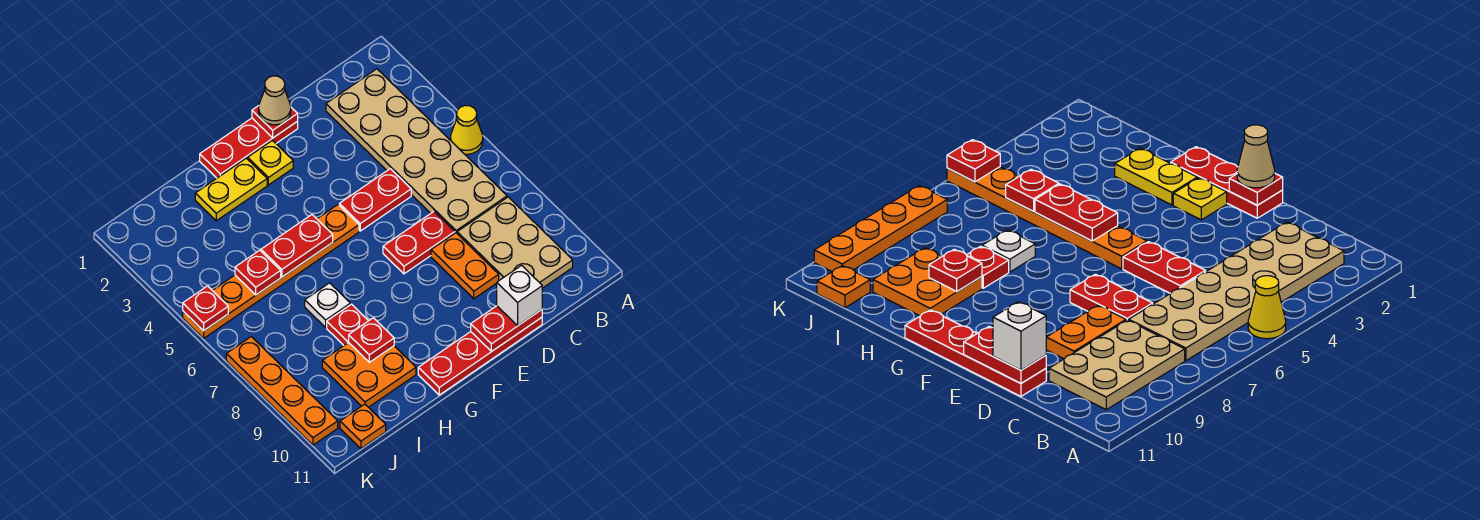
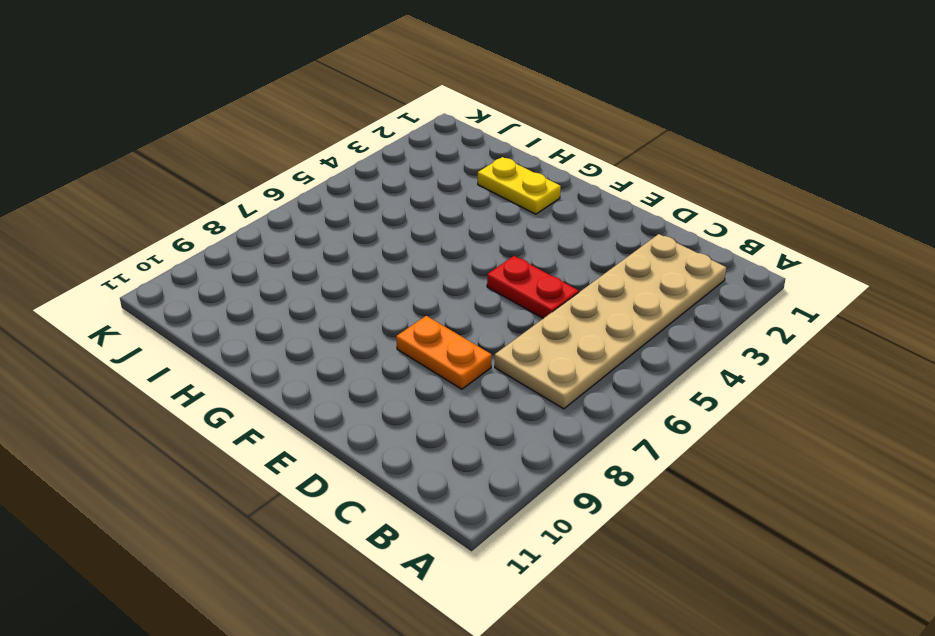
orange plate D8:E8 level 1 -> orange plate D8:D9 level 1
none -> yellow cone A5 level 1
none -> tan plate B8:C10 level 1
none -> red plate D7:E7 level 1

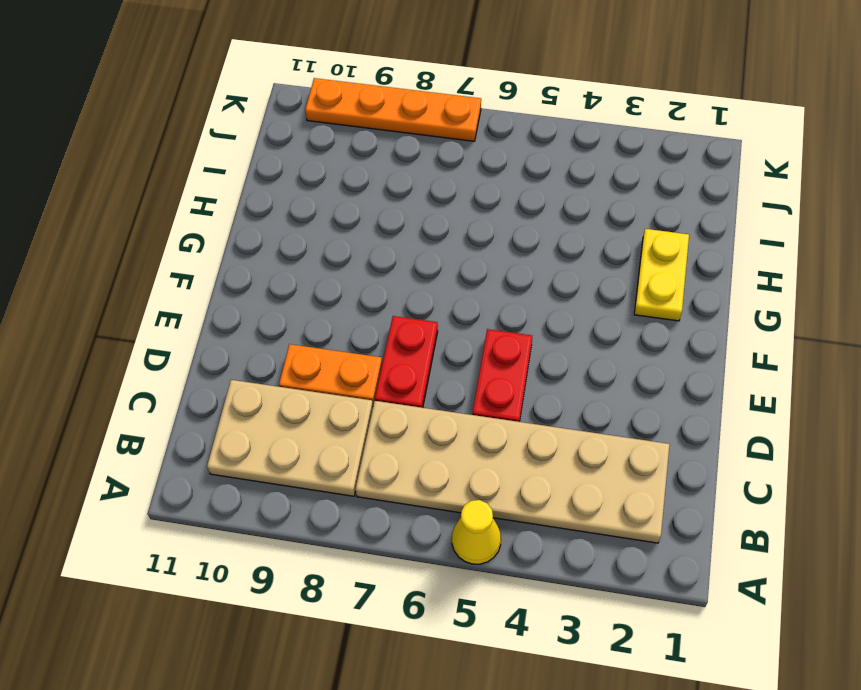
none -> red plate D11:G11 level 1
none -> red plate E1:G1 level 1
none -> yellow plate F2 level 1

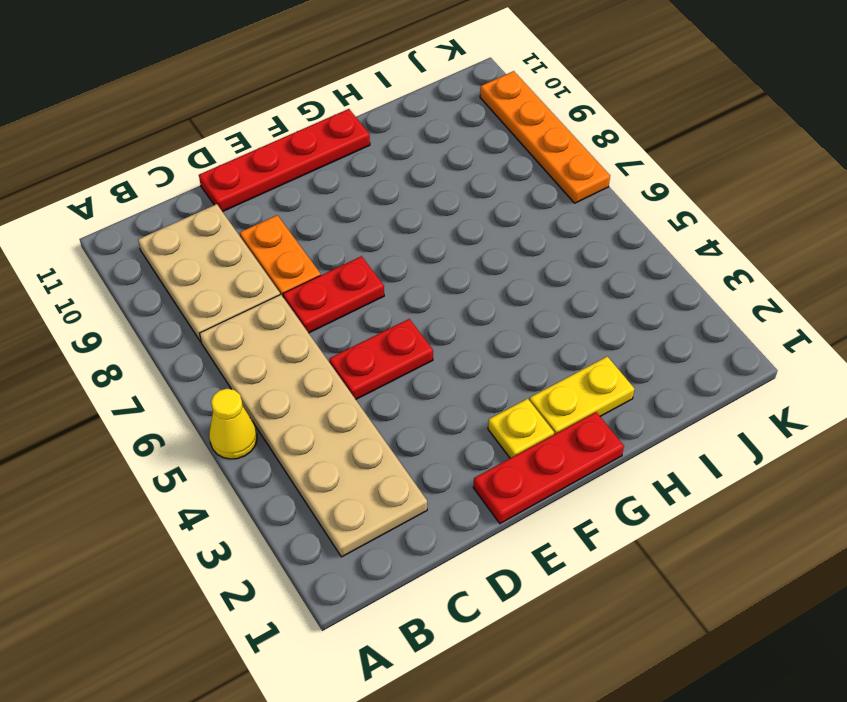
none -> orange plate F5:K5 level 1
none -> white plate H7 level 1
none -> red plate H8 level 1

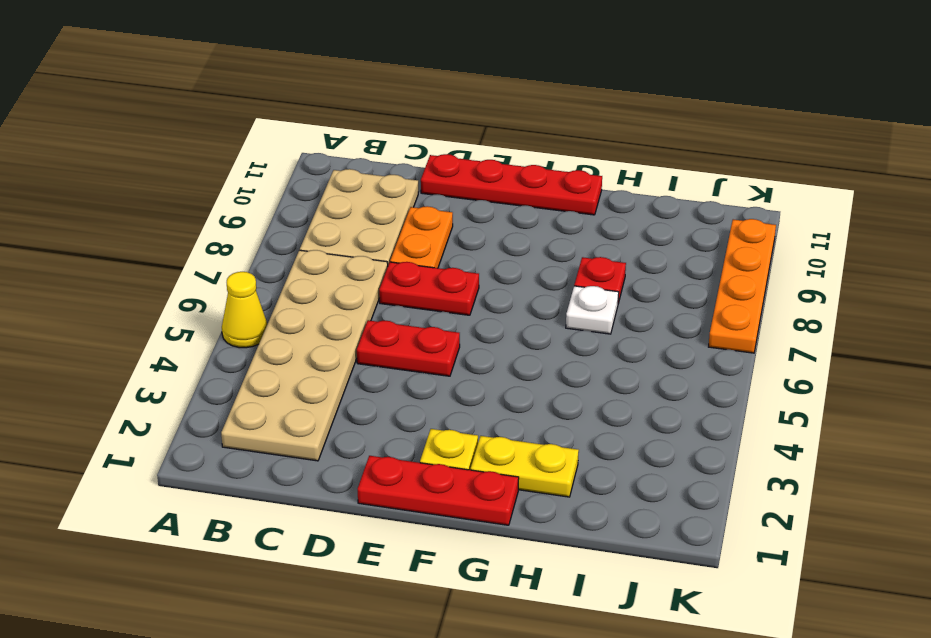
none -> orange plate F5:K5 level 1
none -> orange plate H9:I10 level 1
none -> orange plate J11 level 1

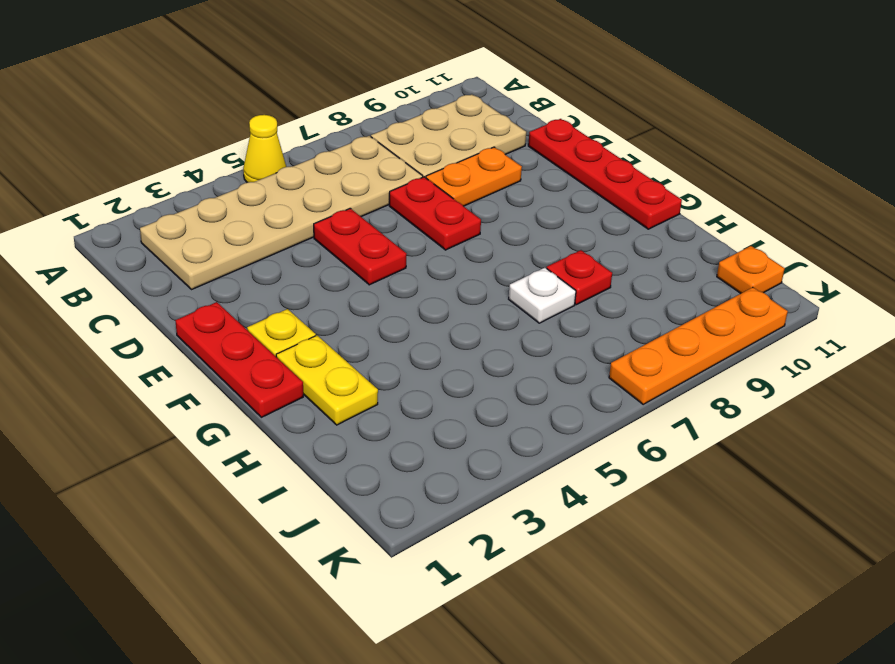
none -> orange plate F5:K5 level 1
none -> orange plate H9:I10 level 1
none -> red plate D11:E11 level 2

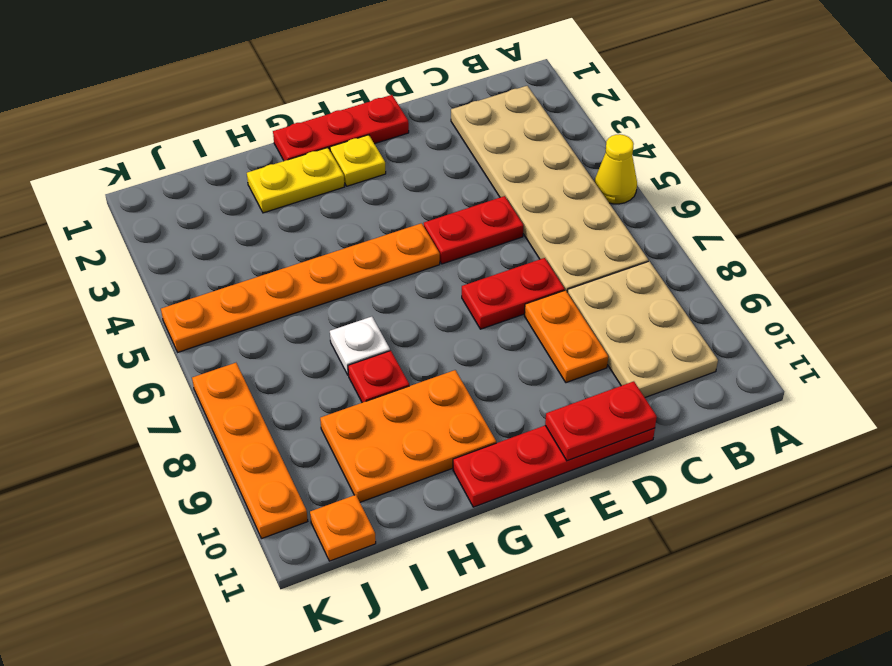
orange plate G9:I10 level 1 -> orange plate H9:I10 level 1
none -> red plate E1 level 2
none -> red plate G5:H5 level 2
none -> red plate H9 level 2

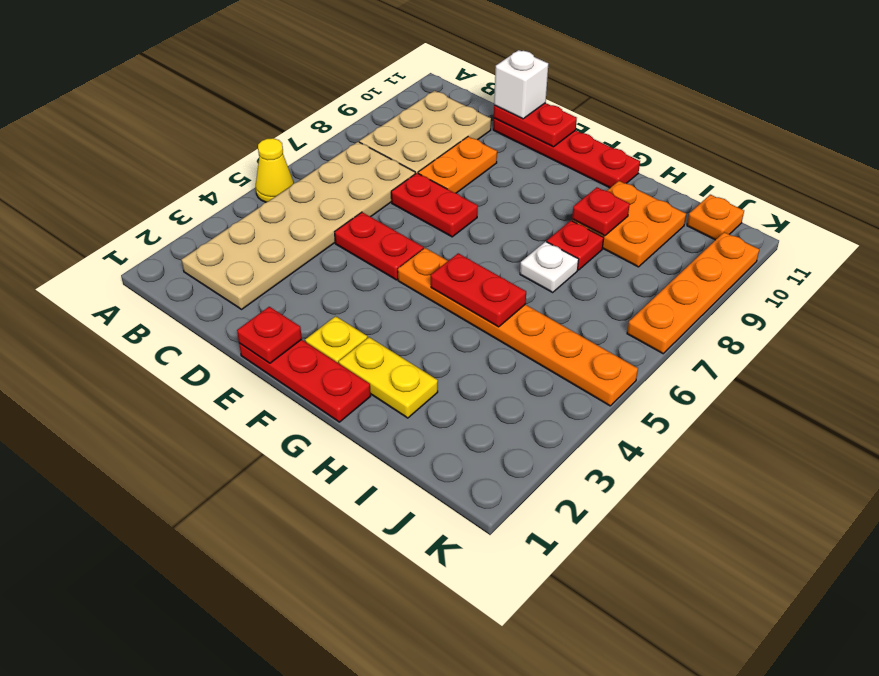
none -> red plate I5 level 2
none -> red plate K5 level 2
none -> tan cone E1 level 3

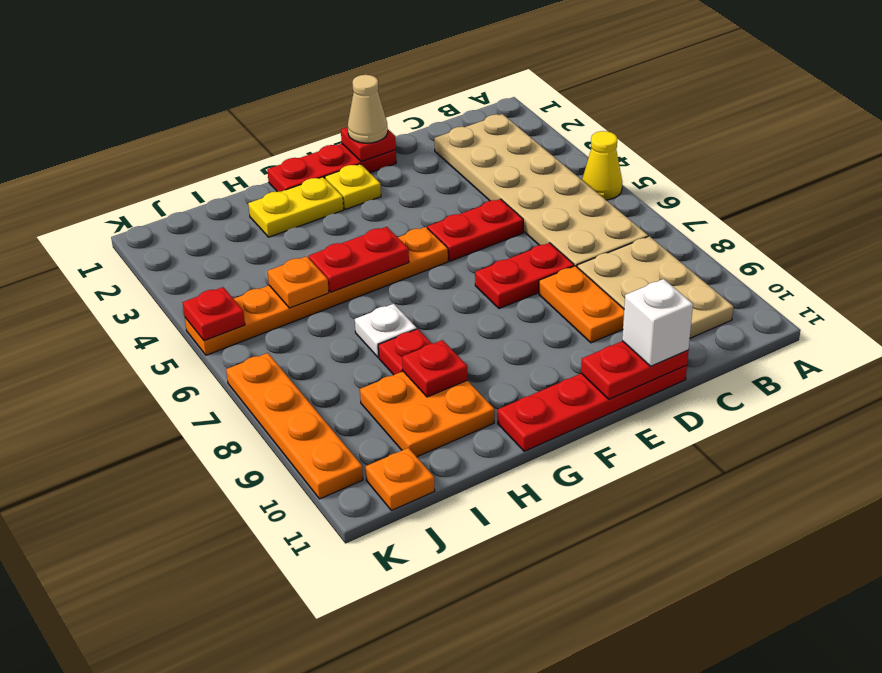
orange plate I5 level 2 -> red plate I5 level 2

